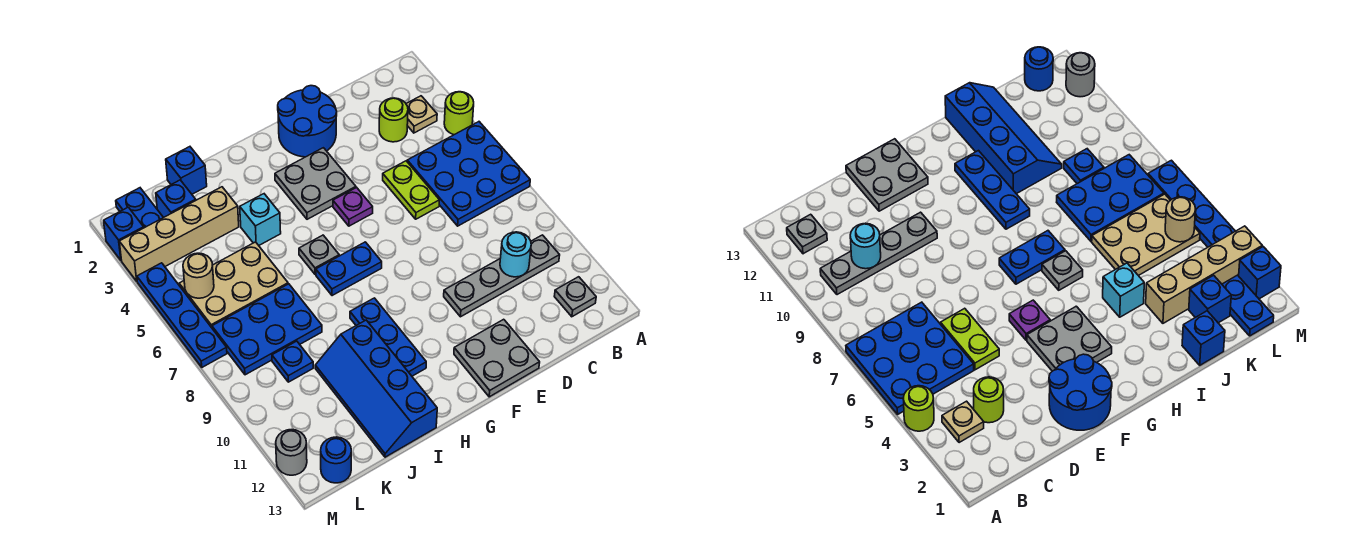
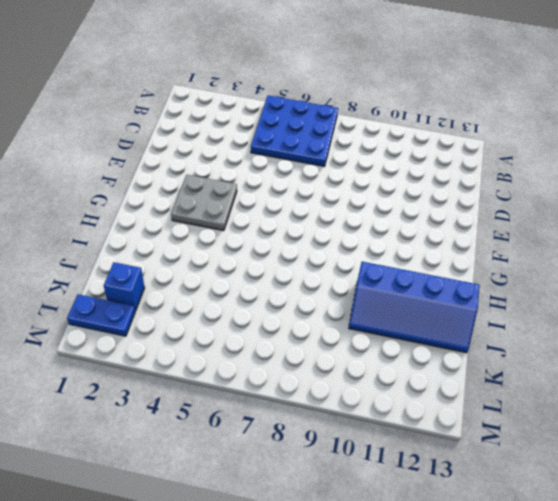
none -> lime round brick A4 level 1
none -> tan plate B3 level 1
none -> grey plate B10:E10 level 1

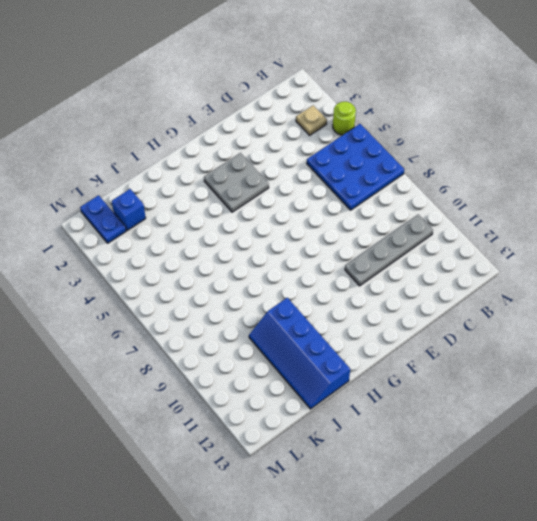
none -> grey plate B12 level 1
none -> lime round brick C3 level 1
none -> lime plate D5:D6 level 1

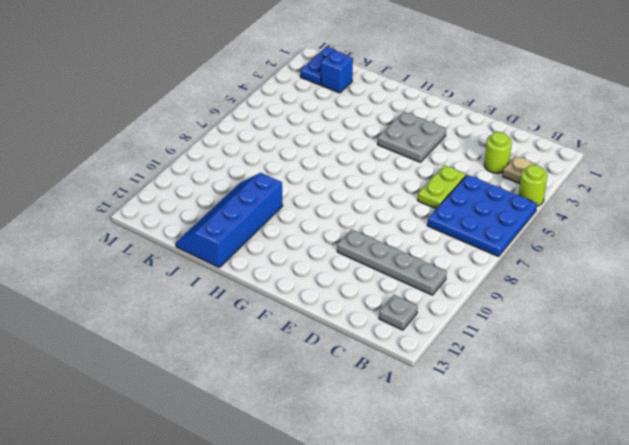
none -> blue round brick E1:F2 level 1
none -> grey plate E12:F13 level 1
none -> purple plate F5 level 1

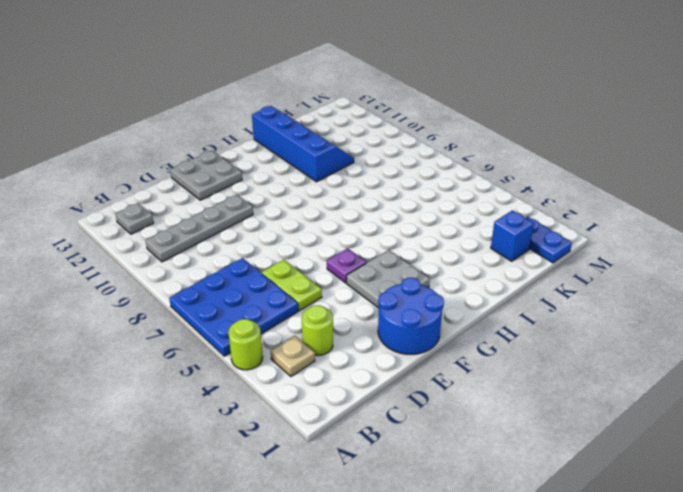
none -> blue plate G7:H7 level 1
none -> grey plate H6 level 1
none -> blue plate H9:H11 level 1

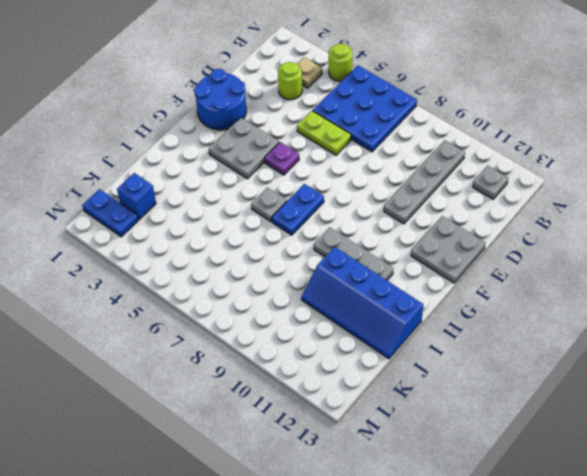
grey plate H9:H11 level 1 -> blue plate H9:H11 level 1
none -> cyan brick I4 level 1
none -> blue brick J1 level 1
none -> tan brick J3:M3 level 1

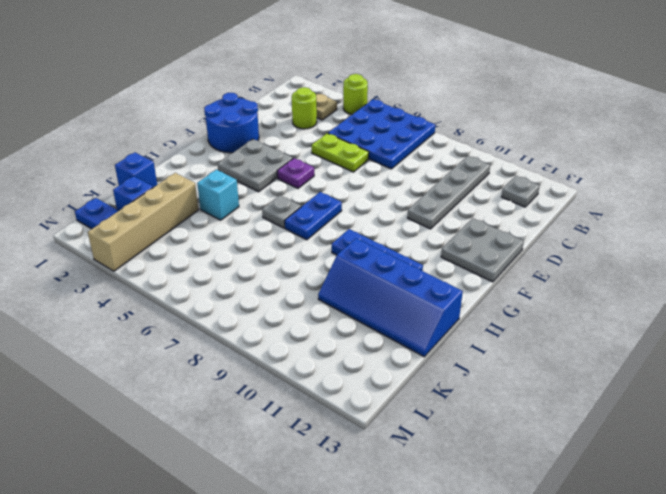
none -> tan plate J5:L6 level 1
none -> blue plate J7:L8 level 1
none -> blue plate K9 level 1

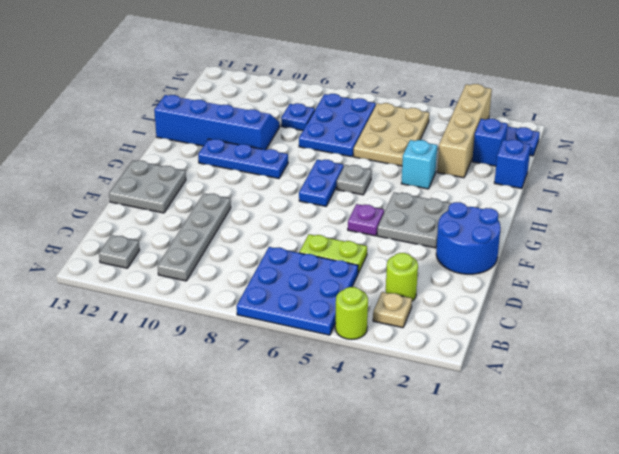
none -> blue round brick L13 level 1
none -> blue brick M2 level 1
none -> blue plate M4:M7 level 1

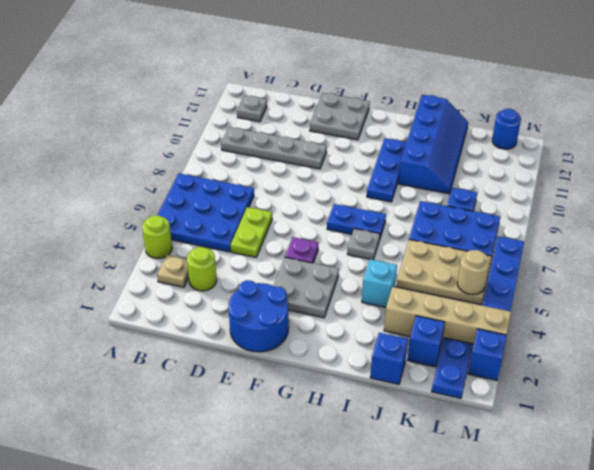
none -> grey round brick M12 level 1
none -> cyan round brick C10 level 2

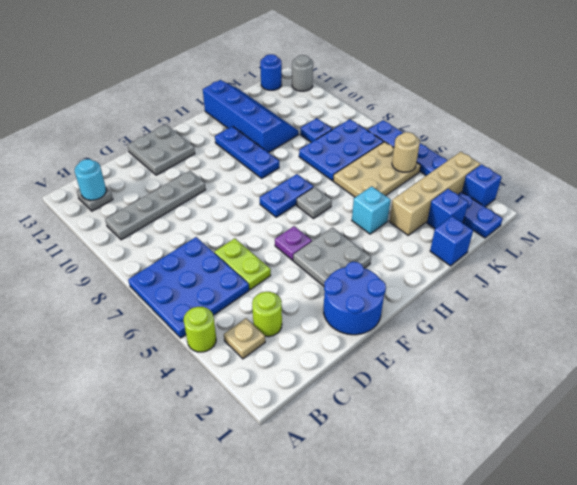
cyan round brick B12 level 2 -> cyan round brick C10 level 2

